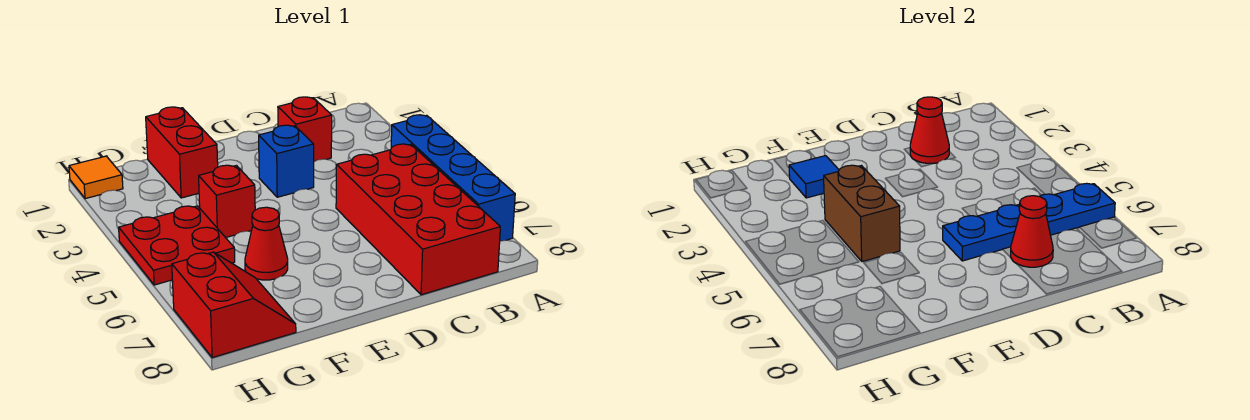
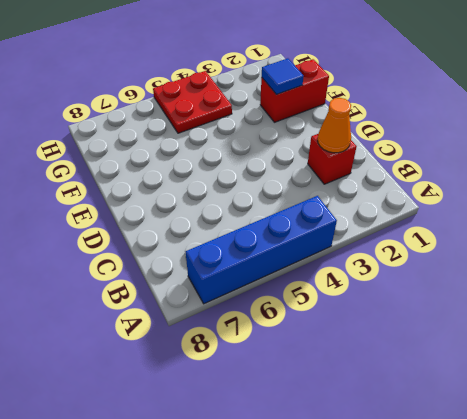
orange cone C2 level 2 -> red cone C2 level 2
none -> red brick B5:C8 level 1
none -> blue brick D3 level 1
none -> red brick F4 level 1

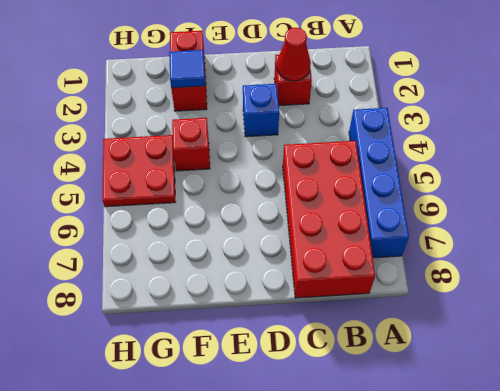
none -> red cone F6 level 1
none -> red slope G7:H8 level 1 top H
none -> orange tile H1 level 1

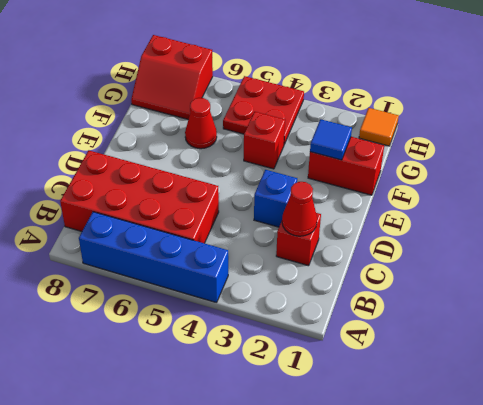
none -> blue plate A6:D6 level 2
none -> red cone C7 level 2
none -> brown brick F4:F5 level 2

